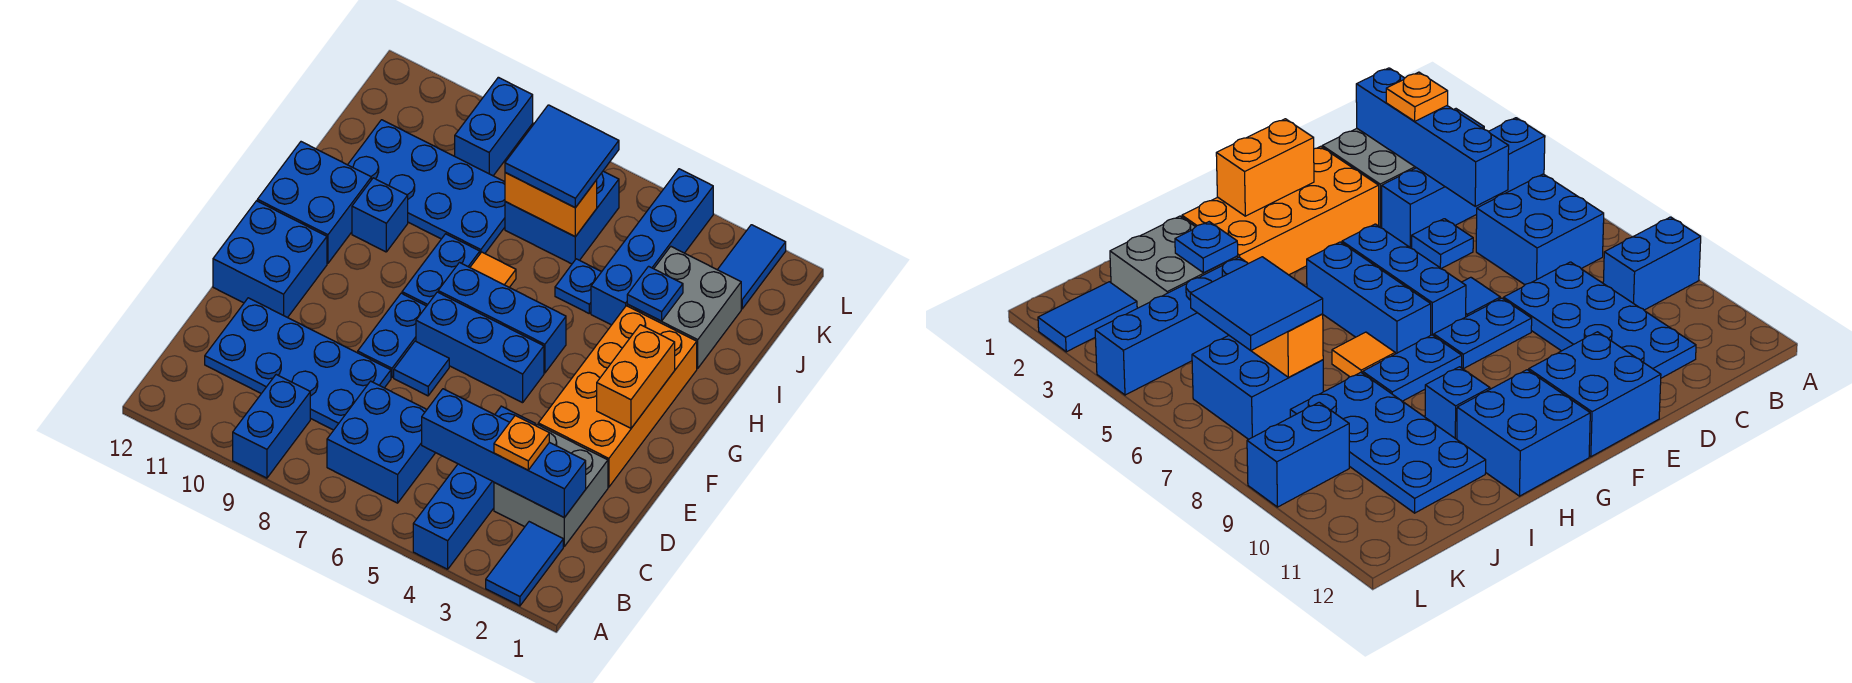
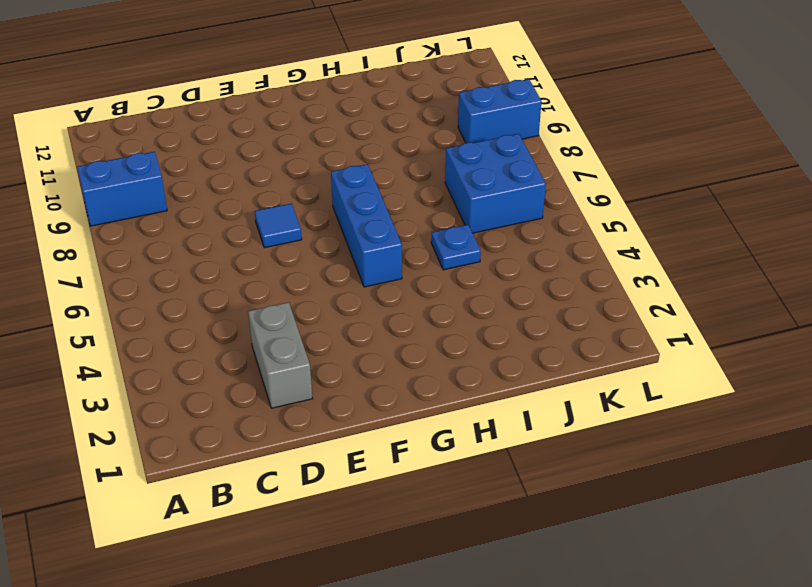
grey brick D2:D3 level 1 -> grey brick C2:D3 level 1
none -> blue tile A2:B2 level 1
none -> blue brick A4:D4 level 1
none -> blue brick B6:C7 level 1
none -> blue plate C8:D11 level 1

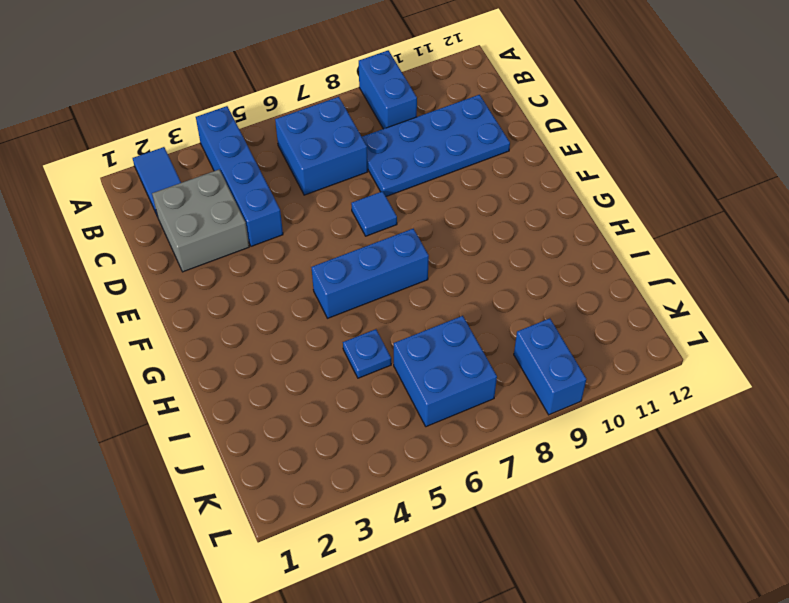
none -> blue plate D5 level 1
none -> orange brick E2:H3 level 1
none -> blue plate E8:F8 level 1
none -> blue brick E11:F12 level 1

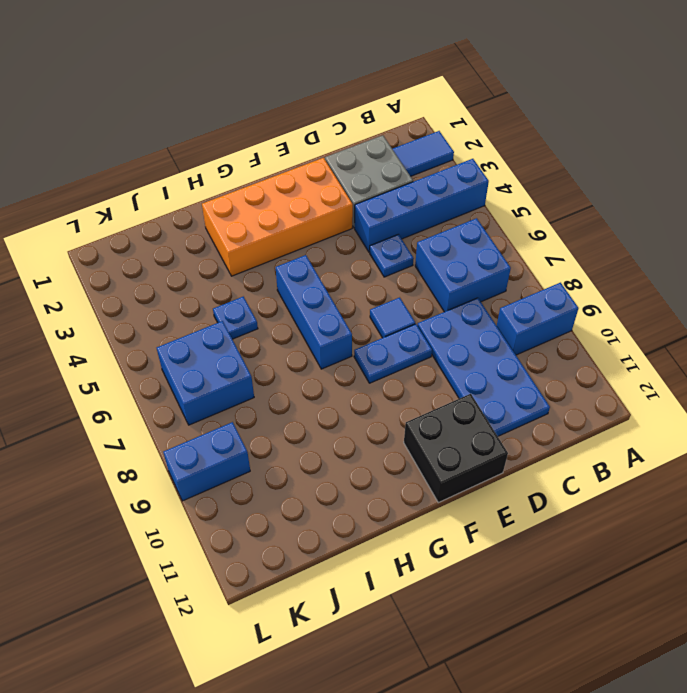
black brick E11:F12 level 1 -> blue brick E11:F12 level 1
none -> blue brick F5:F7 level 1
none -> blue plate G8:H8 level 1
none -> blue brick G11:H12 level 1
none -> orange tile H7 level 1

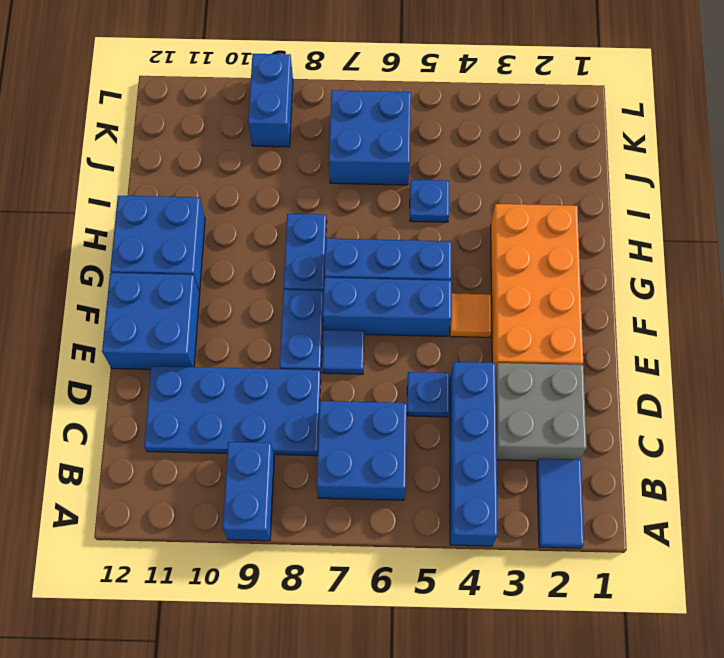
orange tile F4 level 1 -> orange tile H7 level 1
none -> blue brick H10 level 1
none -> grey brick I2:J3 level 1
none -> blue brick I4:L4 level 1
none -> blue plate I8:J11 level 1

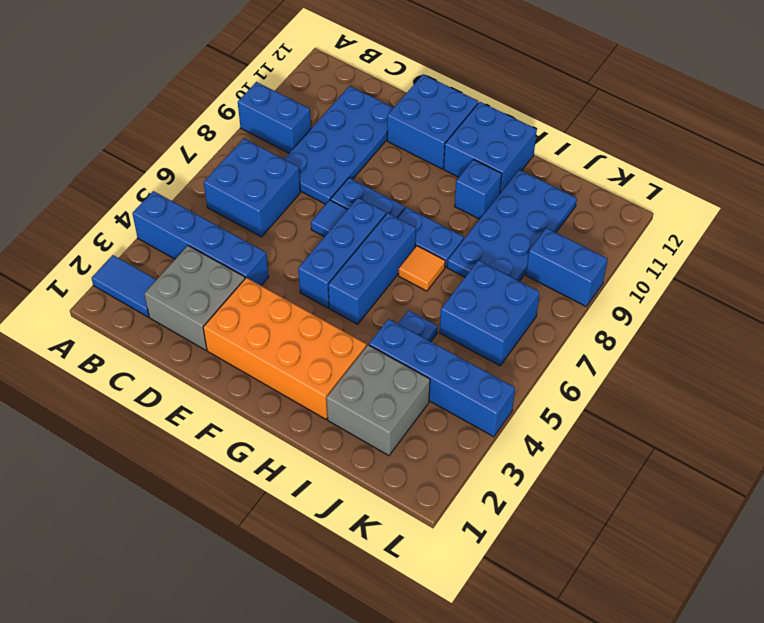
none -> blue plate D5 level 1
none -> blue tile K2:L2 level 1
none -> blue brick C2:C5 level 2
none -> orange brick F2:G2 level 2

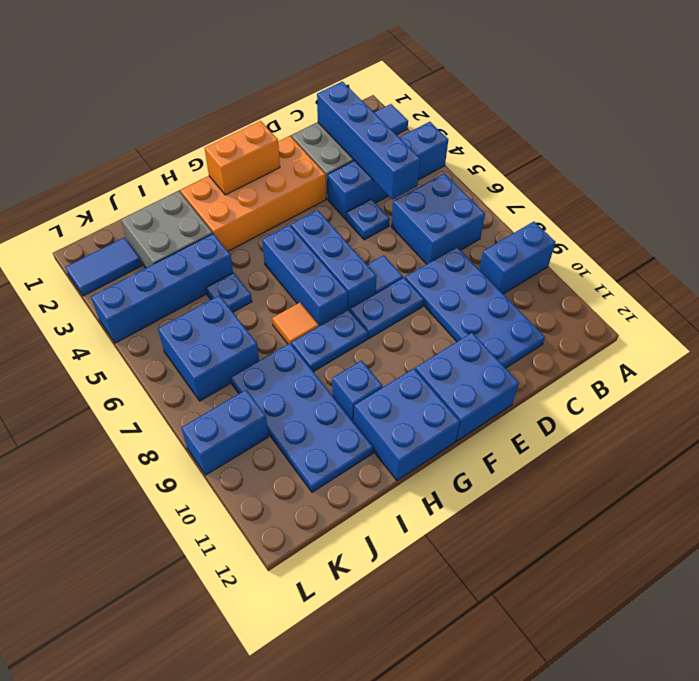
none -> blue plate I3 level 2
none -> orange brick J6:J7 level 2
none -> orange plate C3 level 3
none -> blue tile J6:K7 level 3

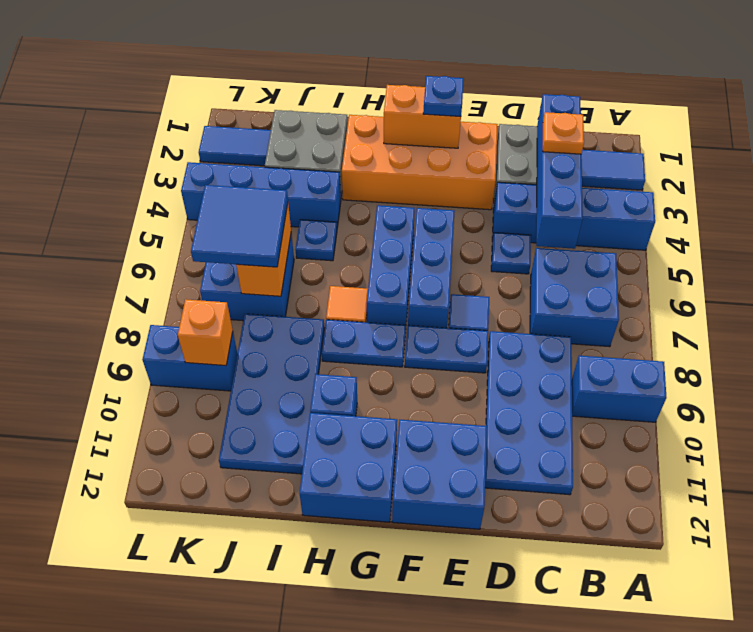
blue plate F2 level 3 -> blue plate I3 level 2
orange brick K9 level 2 -> none

